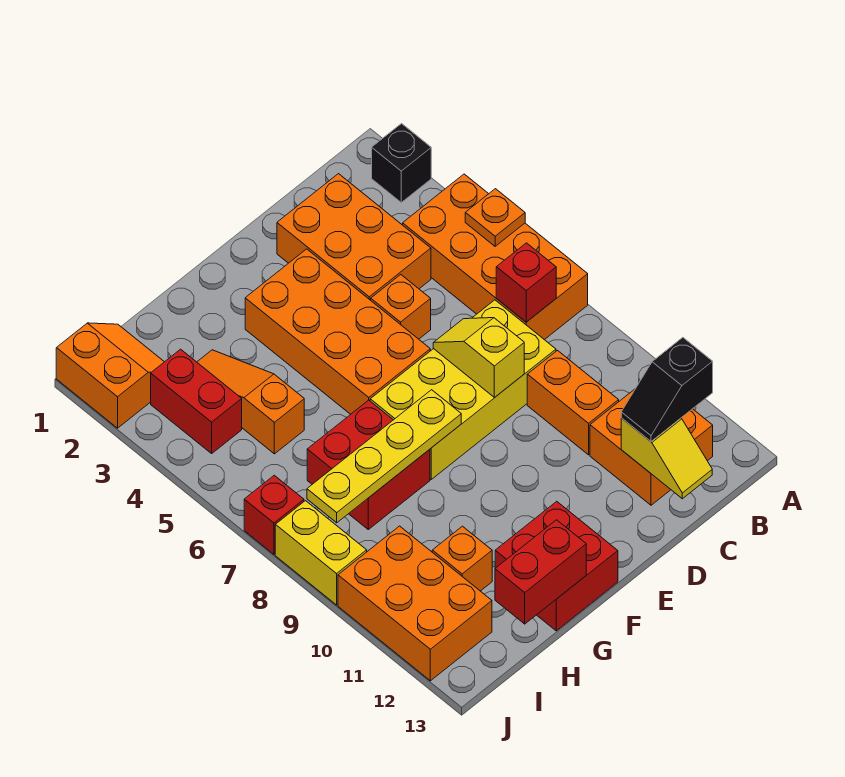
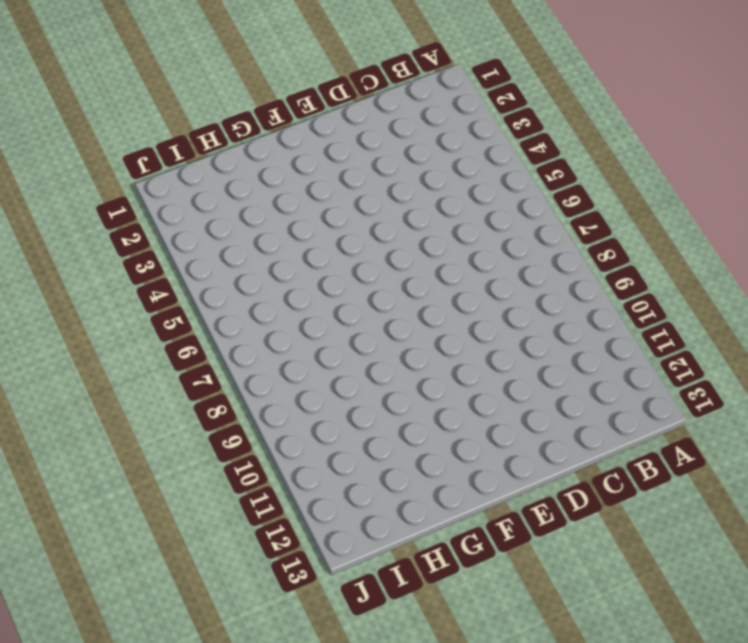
none -> black brick A2 level 1
none -> orange brick A4:B7 level 1
none -> orange brick B11:C12 level 1

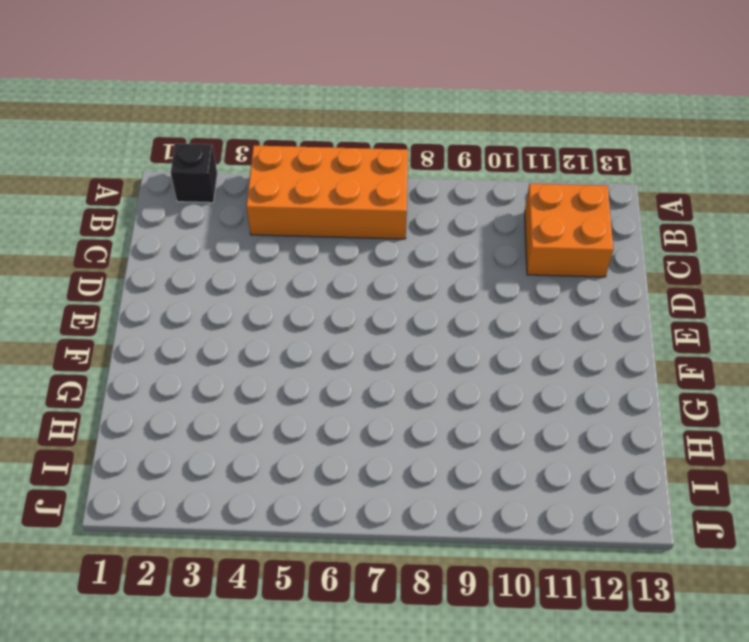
none -> orange brick C2:D4 level 1
none -> yellow brick C7:F8 level 1
none -> orange brick C9:C10 level 1

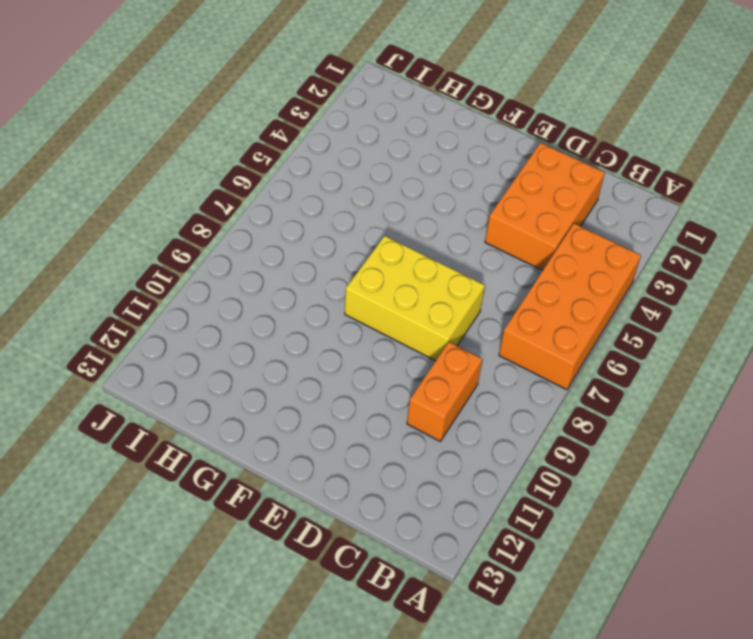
yellow brick D7:F8 level 1 -> yellow brick C7:F8 level 1
none -> black brick A2 level 1
none -> orange brick B11:C12 level 1
none -> orange brick D5 level 1

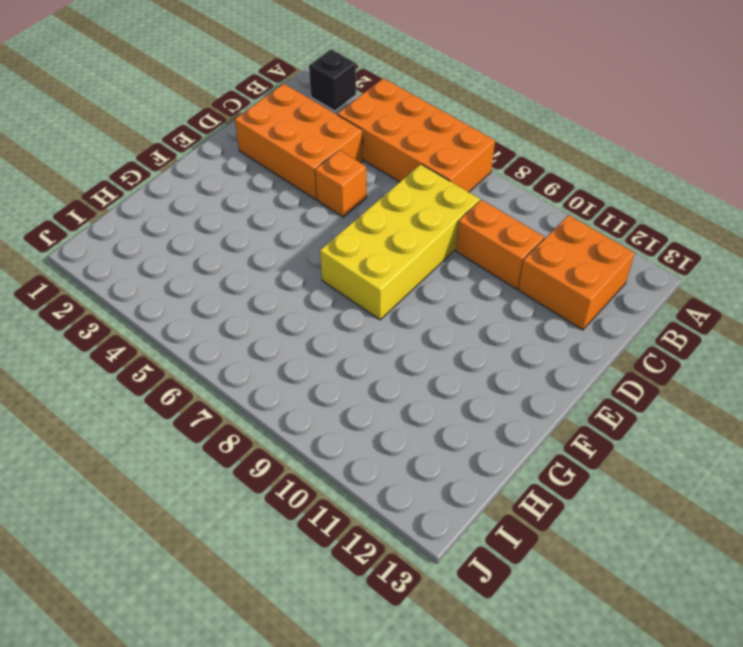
none -> orange brick E3:F6 level 1
none -> red brick F12:G13 level 1
none -> red brick G7:H8 level 1

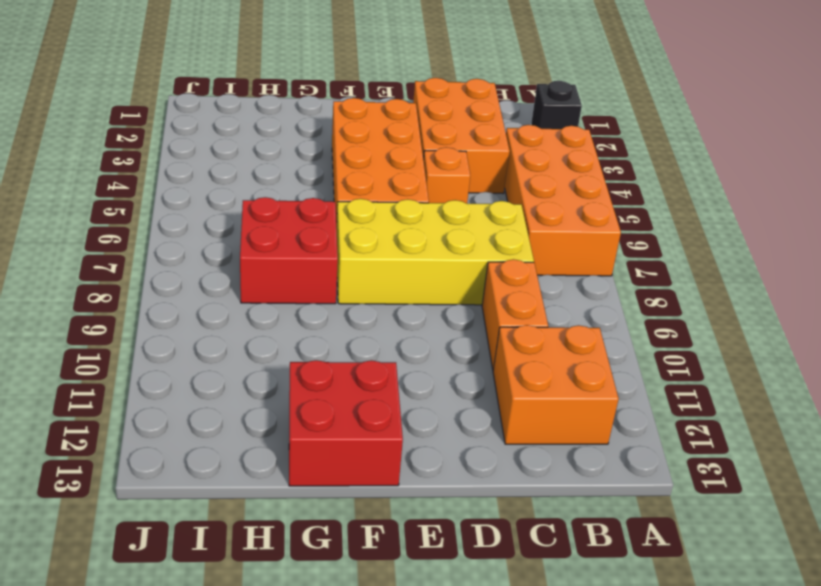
none -> orange slope H3:H5 level 1 top 5
none -> orange brick H11 level 1
none -> orange slope I1:J2 level 1 top J

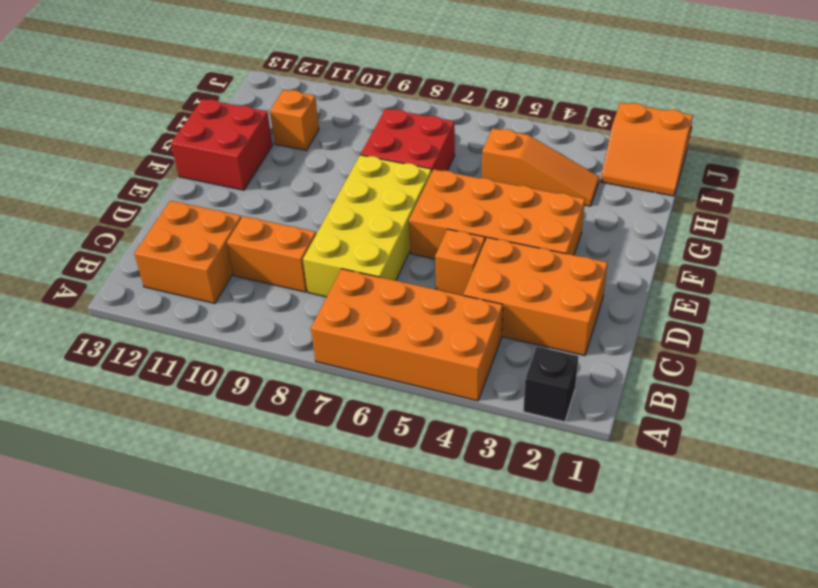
none -> red brick I3:I4 level 1
none -> orange brick I10:J12 level 1
none -> red brick J7 level 1

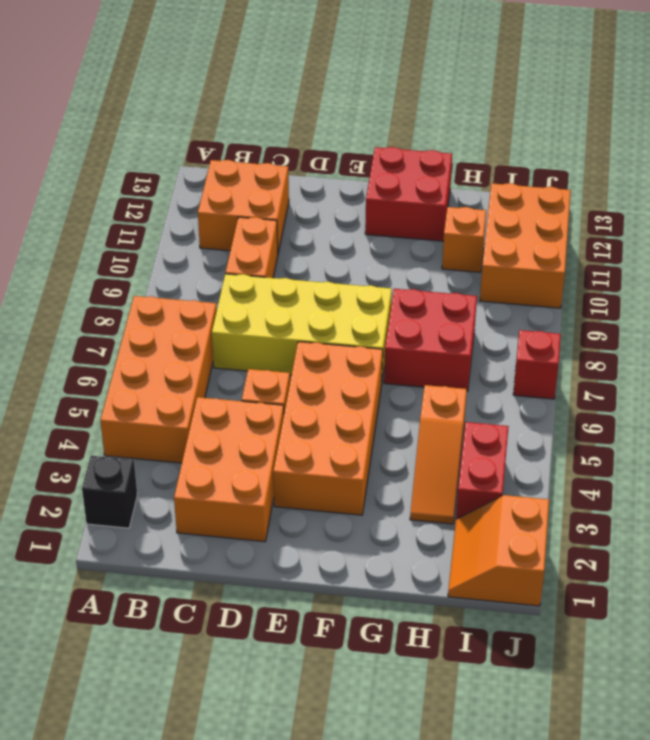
none -> yellow brick J8:J9 level 1
none -> orange plate A5 level 2
none -> red brick B7 level 2

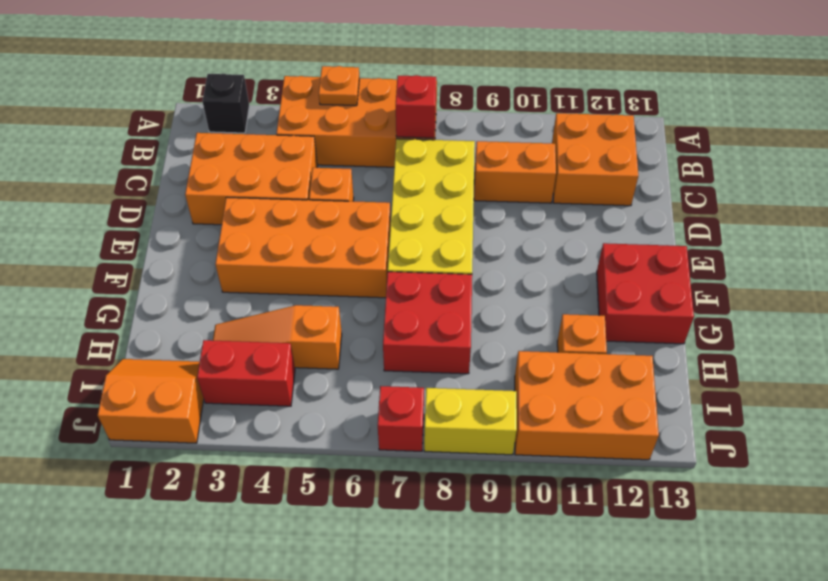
none -> yellow slope C12:C13 level 2 top 12
none -> yellow slope D7:D8 level 2 top 8
none -> yellow plate F8:I8 level 2

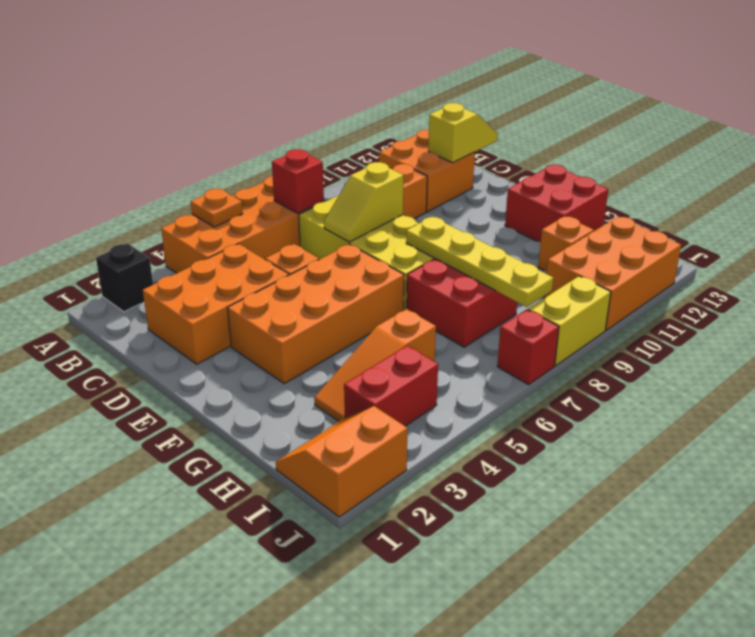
none -> red brick G13:H13 level 2
none -> black slope B12:C12 level 3 top B

